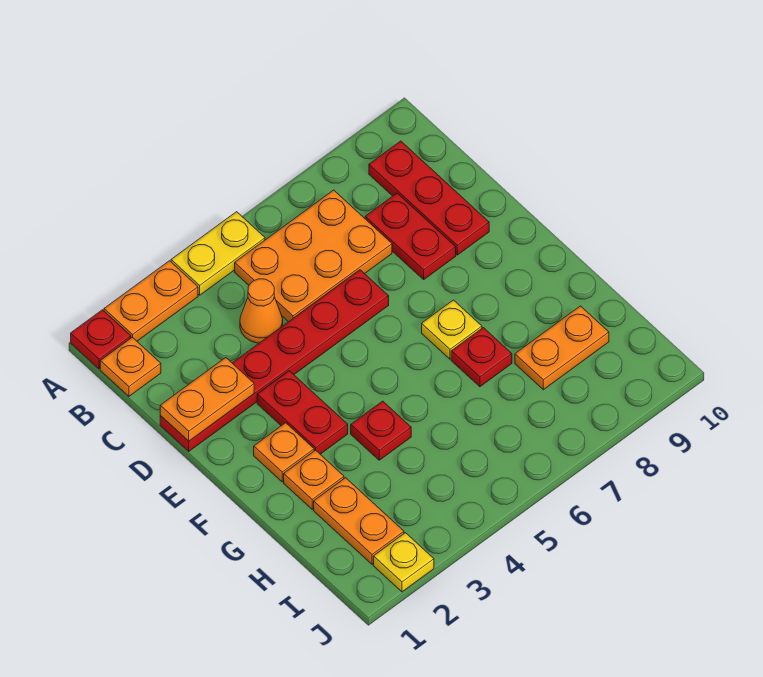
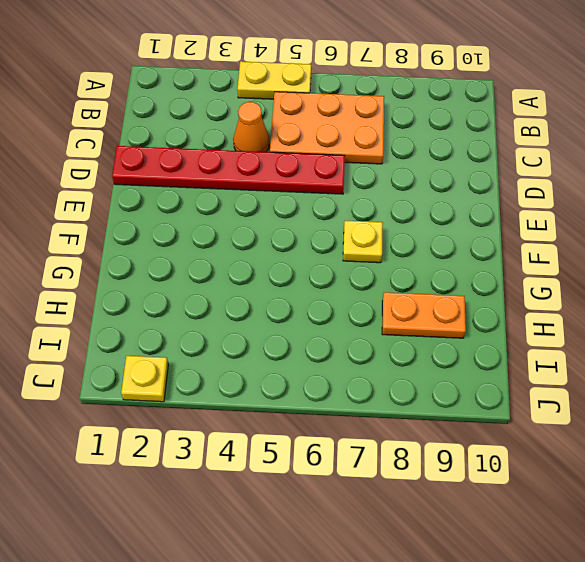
none -> red plate A1 level 1
none -> orange plate A2:A3 level 1
none -> orange plate B1 level 1

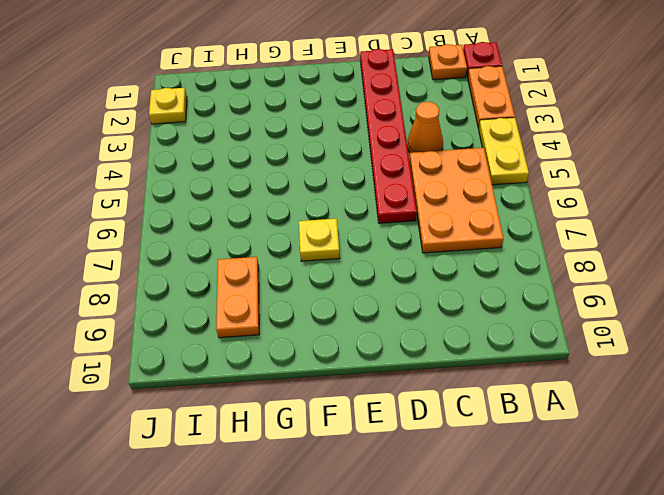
none -> red plate B9:D9 level 1
none -> red plate C8:D8 level 1
none -> red plate E3:F3 level 1

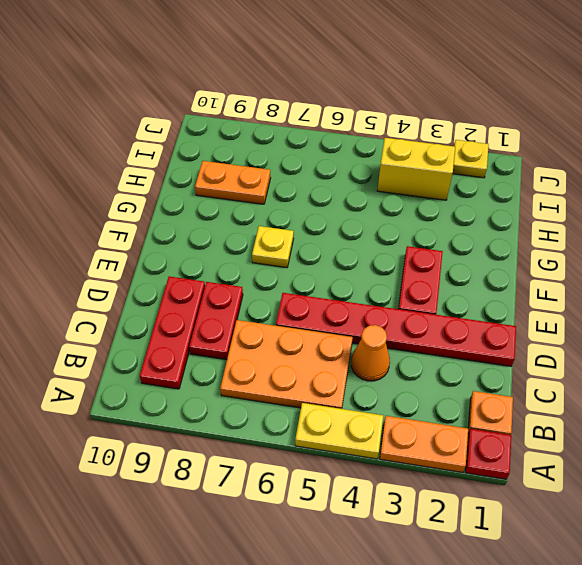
yellow brick I3:I4 level 1 -> none
none -> orange plate F2 level 1
none -> orange plate G2 level 1
none -> red plate G4 level 1

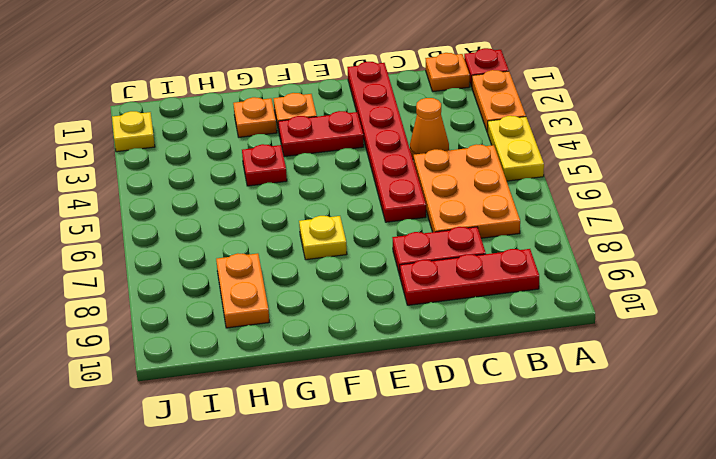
none -> red plate G7 level 1
none -> orange plate H2:I2 level 1
none -> orange plate D1:D2 level 2

